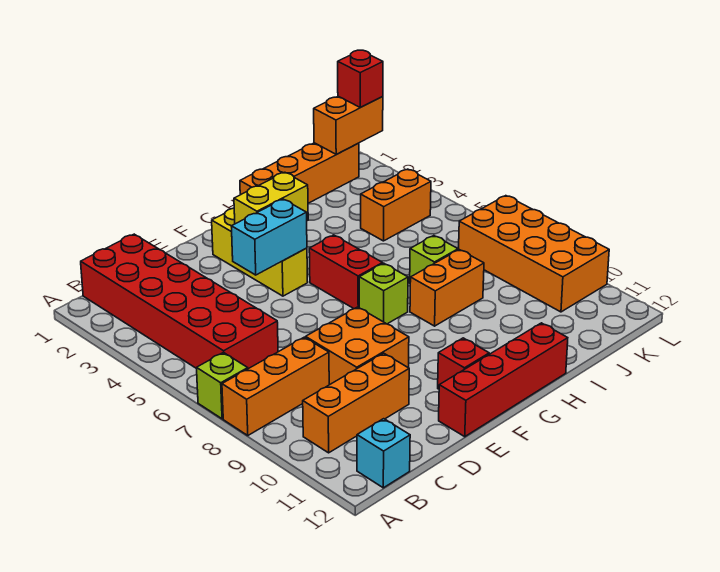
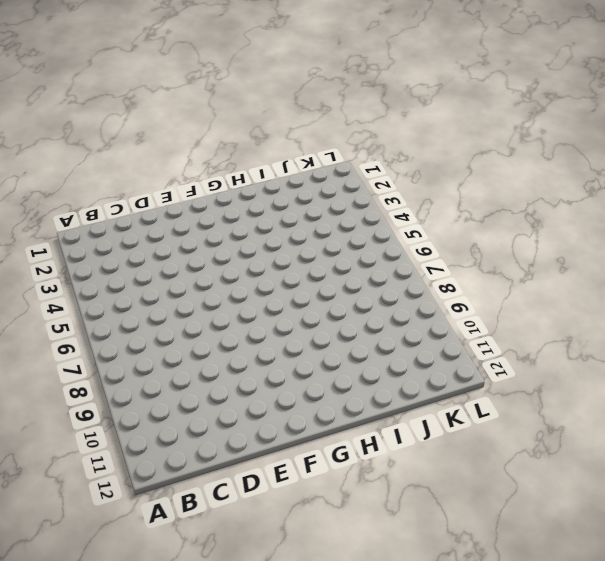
none -> lime brick A7 level 1
none -> orange brick A8:C8 level 1
none -> red brick B1:C6 level 1

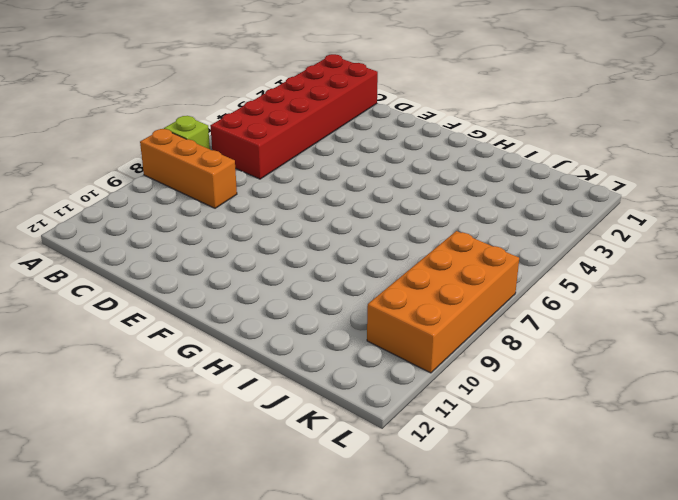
none -> orange brick B10:D10 level 1
none -> cyan brick B12 level 1
none -> orange brick D8:E9 level 1

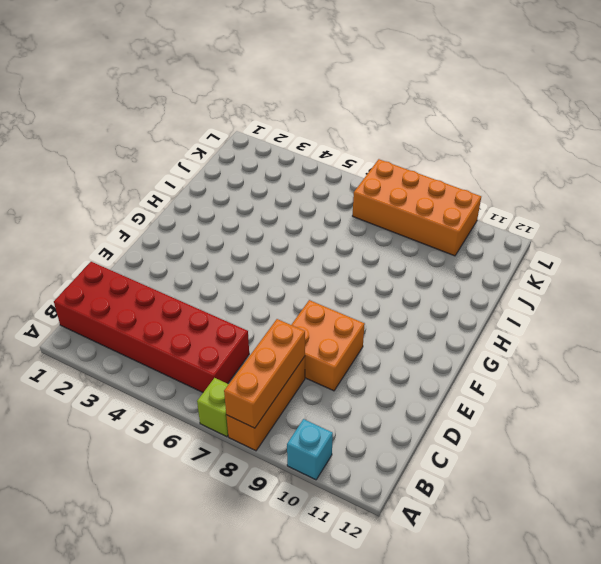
orange brick A8:C8 level 2 -> orange brick B10:D10 level 1
cyan brick A10 level 1 -> cyan brick B12 level 1
none -> red brick E12:H12 level 1
none -> yellow brick F2:F4 level 1
none -> red brick F11 level 1

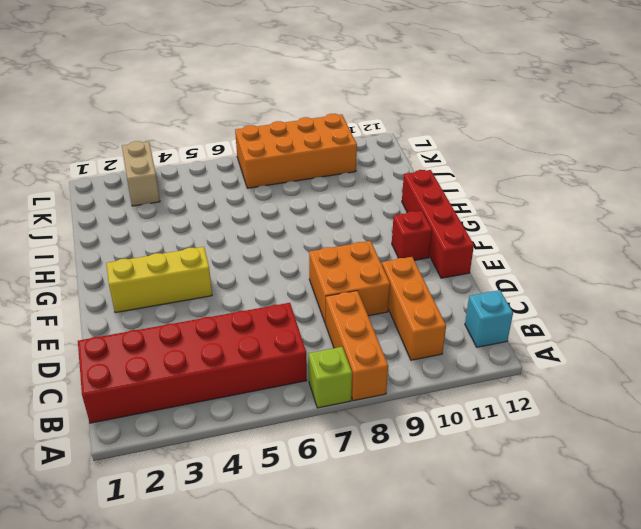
tan brick K3:L3 level 1 -> none
none -> red brick G5:G6 level 1
none -> lime brick G7 level 1
none -> orange brick H1:K1 level 1

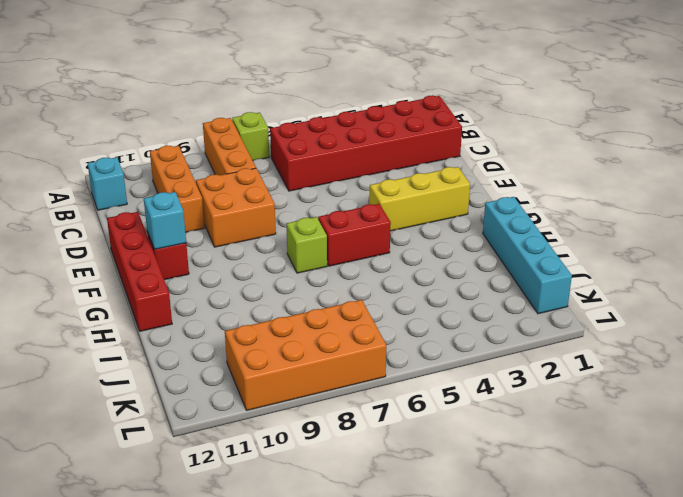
cyan brick F11 level 2 -> none
cyan brick H1:K1 level 1 -> orange brick H1:K1 level 1
none -> orange brick H8:I8 level 1
none -> lime brick I7 level 1
none -> orange brick J4:K4 level 1

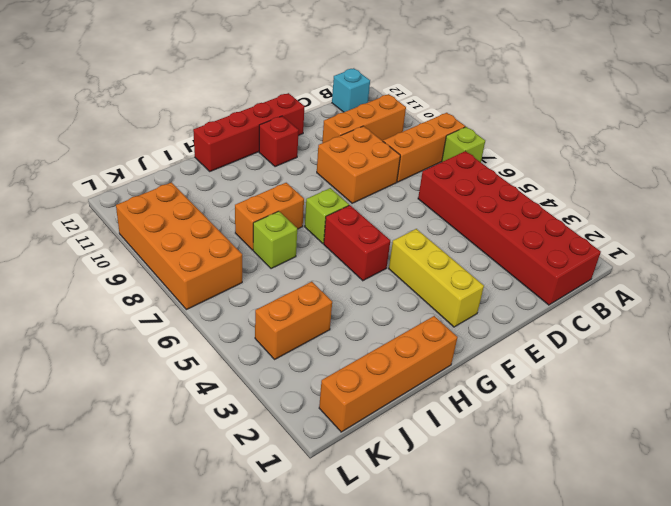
none -> cyan brick E4:F4 level 2
none -> yellow brick F3:G3 level 2
none -> orange brick K1:L1 level 2

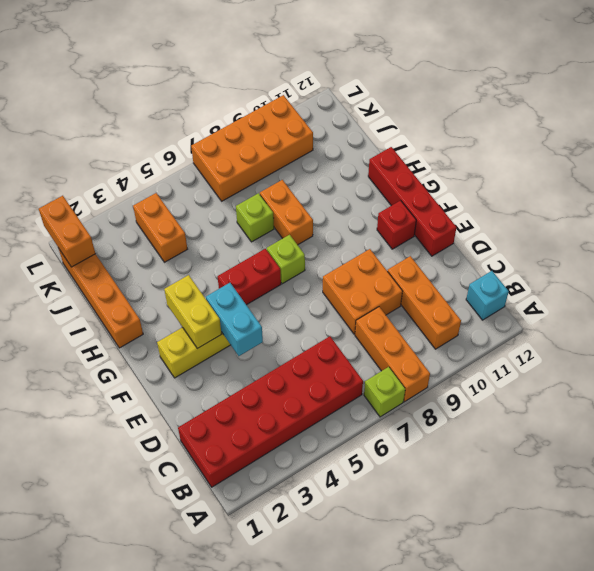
none -> red brick L1 level 3

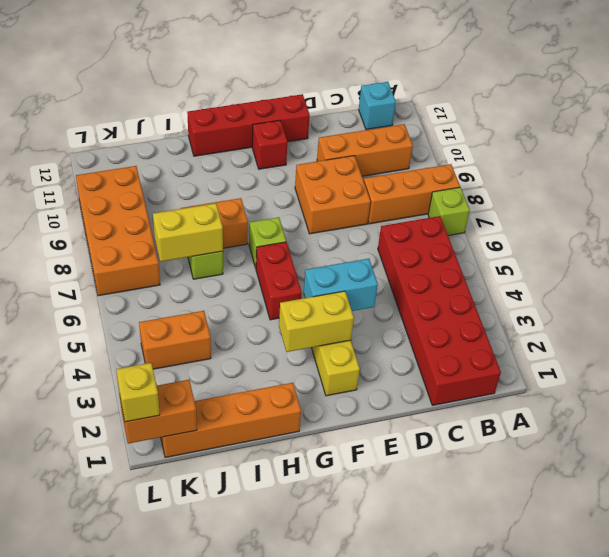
yellow brick I7:J7 level 2 -> none
yellow brick L1 level 3 -> red brick L1 level 3

